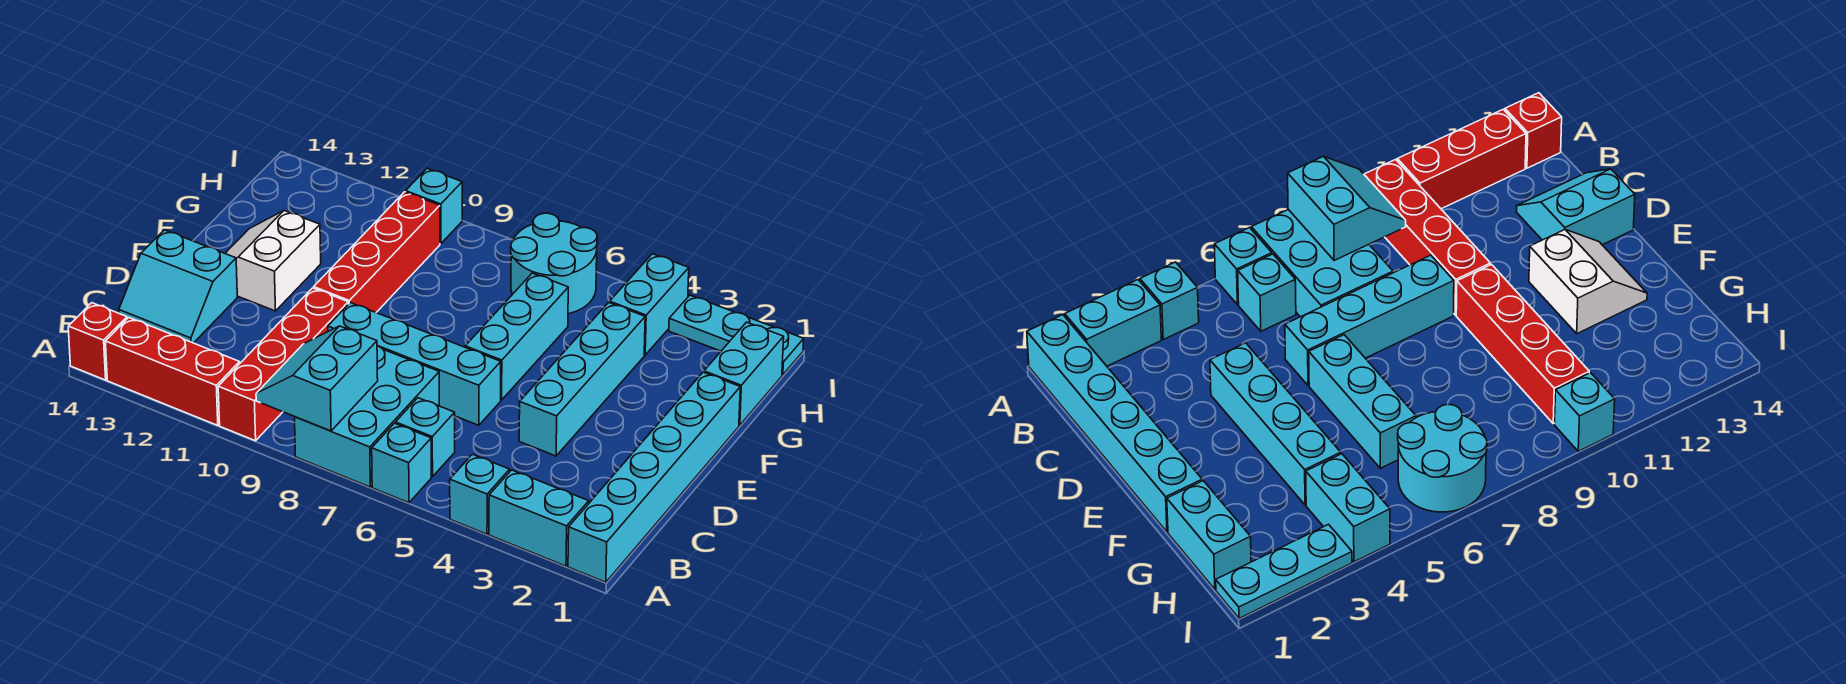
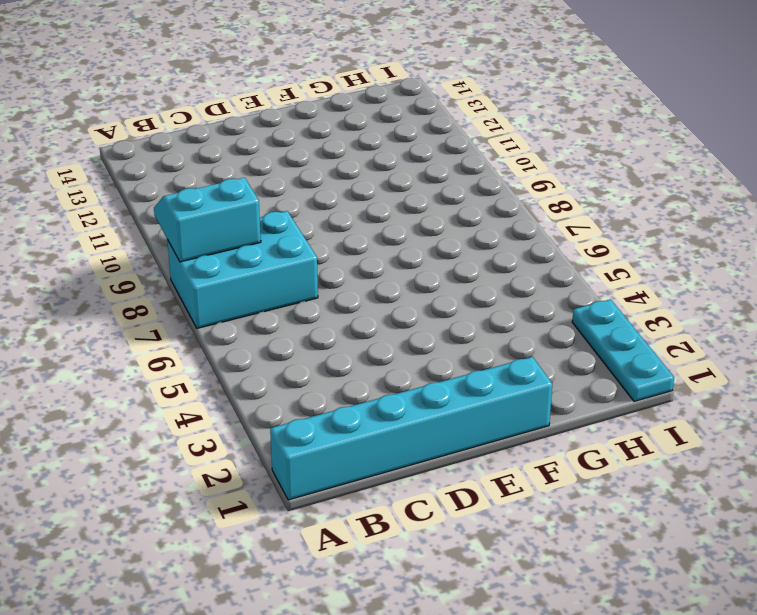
none -> cyan brick A2:A3 level 1
none -> cyan brick A4 level 1
none -> cyan brick A6 level 1

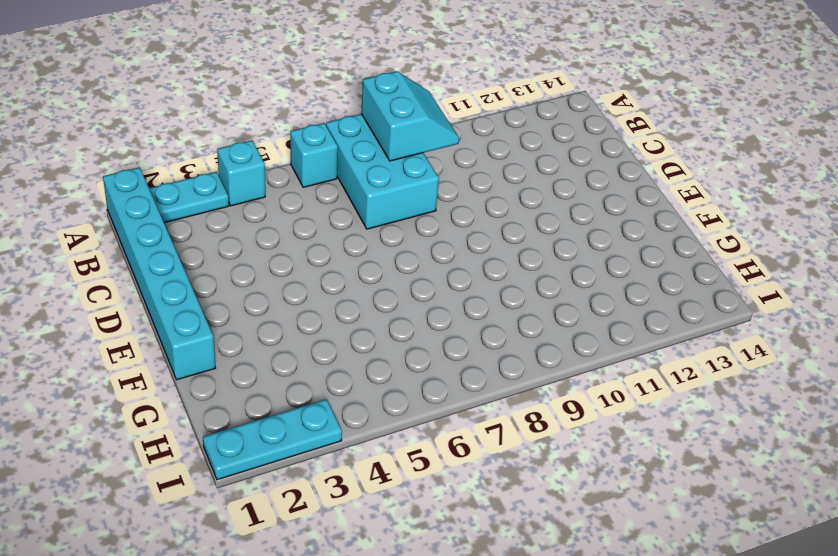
cyan plate A2:A3 level 1 -> cyan brick A2:A3 level 1
none -> red brick A10:D10 level 1
none -> red brick A11:A13 level 1
none -> red brick A14 level 1

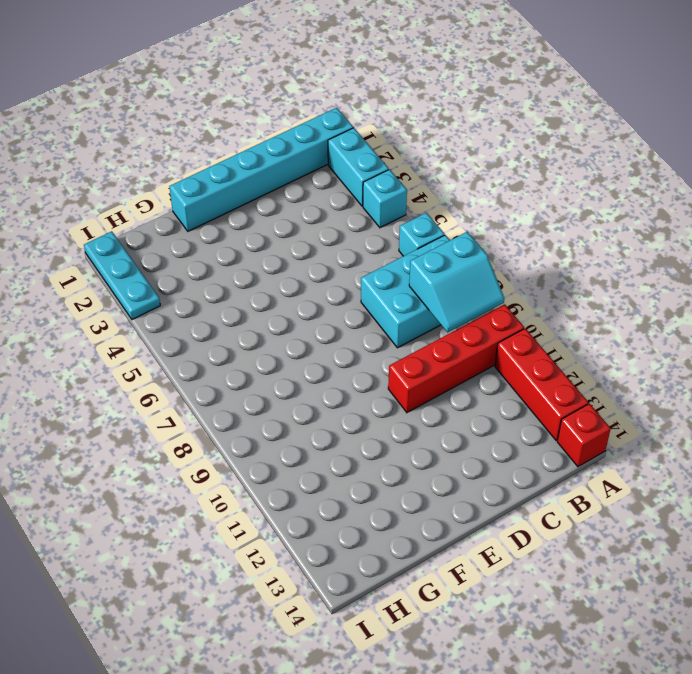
none -> cyan brick B6 level 1
none -> cyan slope C13:D14 level 1 top D
none -> cyan brick D4:G4 level 1

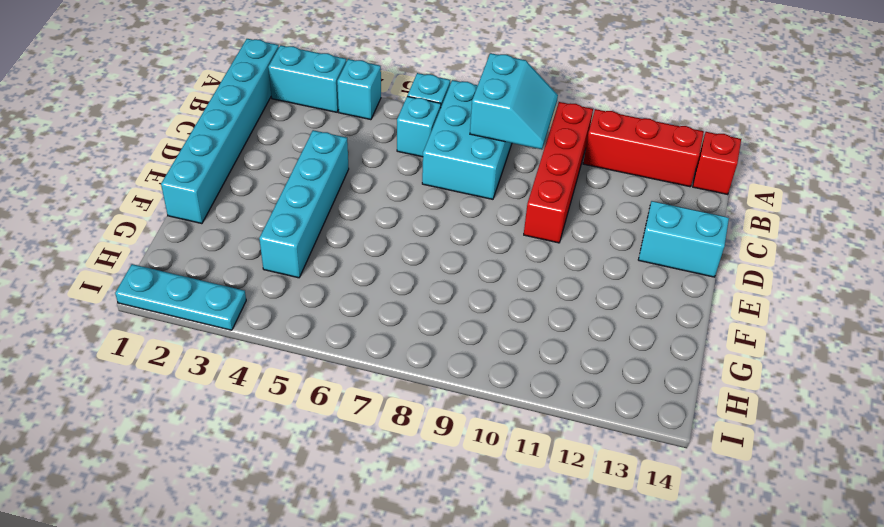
none -> cyan brick D6:D9 level 1
none -> cyan brick E6:G6 level 1
none -> red brick E10:H10 level 1

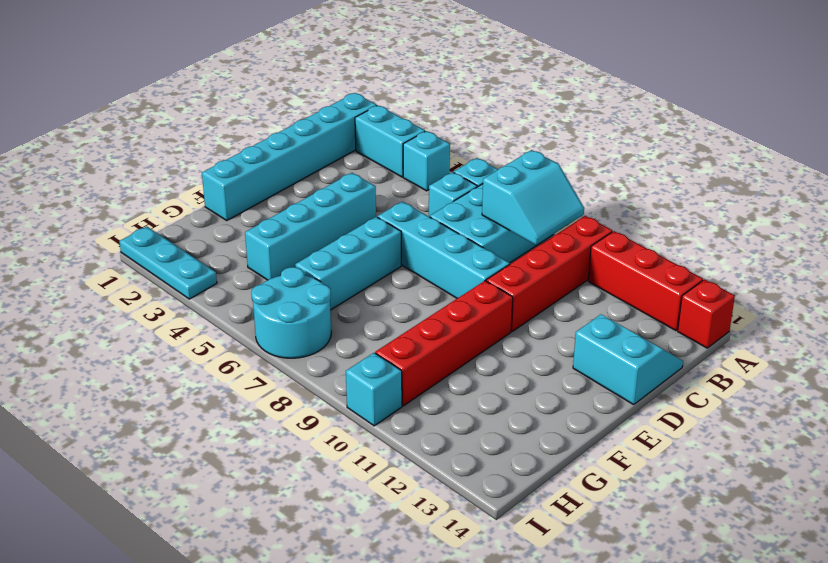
none -> white slope E12:F13 level 1 top 12
none -> cyan brick G1:H1 level 1
none -> cyan brick H4:I4 level 1

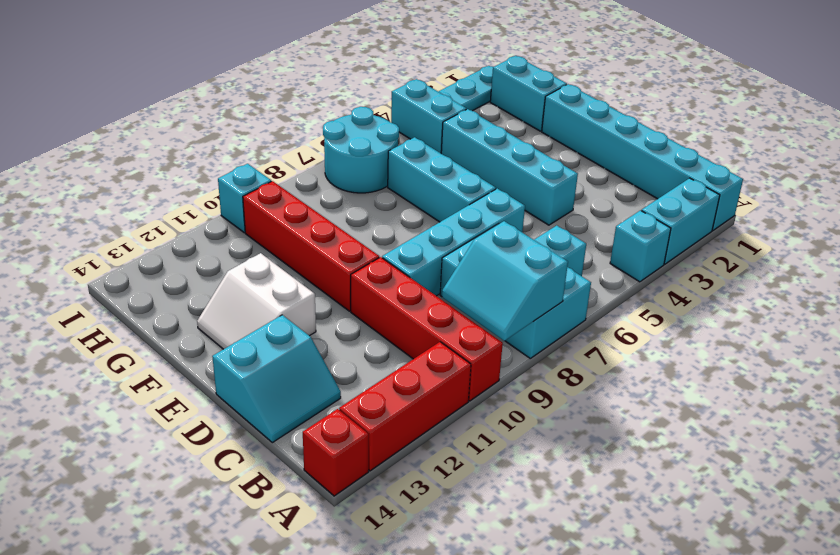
none -> cyan brick A6 level 1

